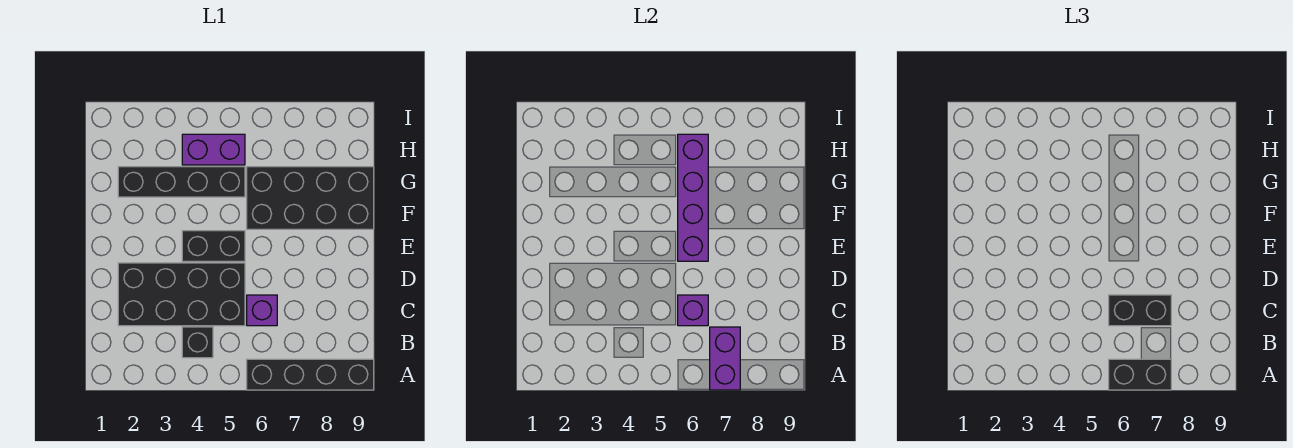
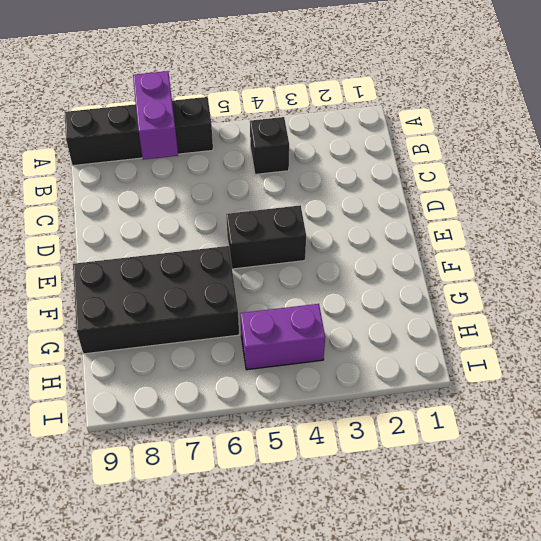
none -> black brick C2:D5 level 1
none -> purple brick C6 level 1
none -> black brick G2:G5 level 1

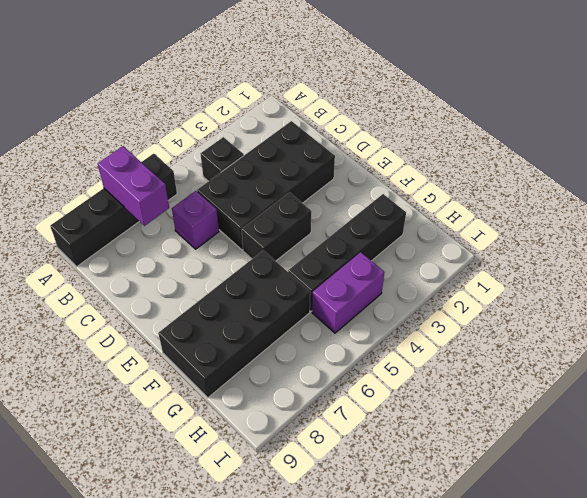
none -> purple brick C6 level 2
none -> purple brick E6:H6 level 2
none -> black brick A6:A7 level 3

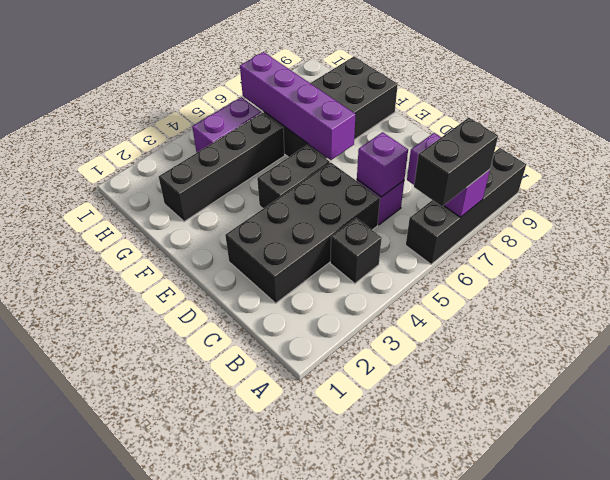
none -> black brick C6:C7 level 3

